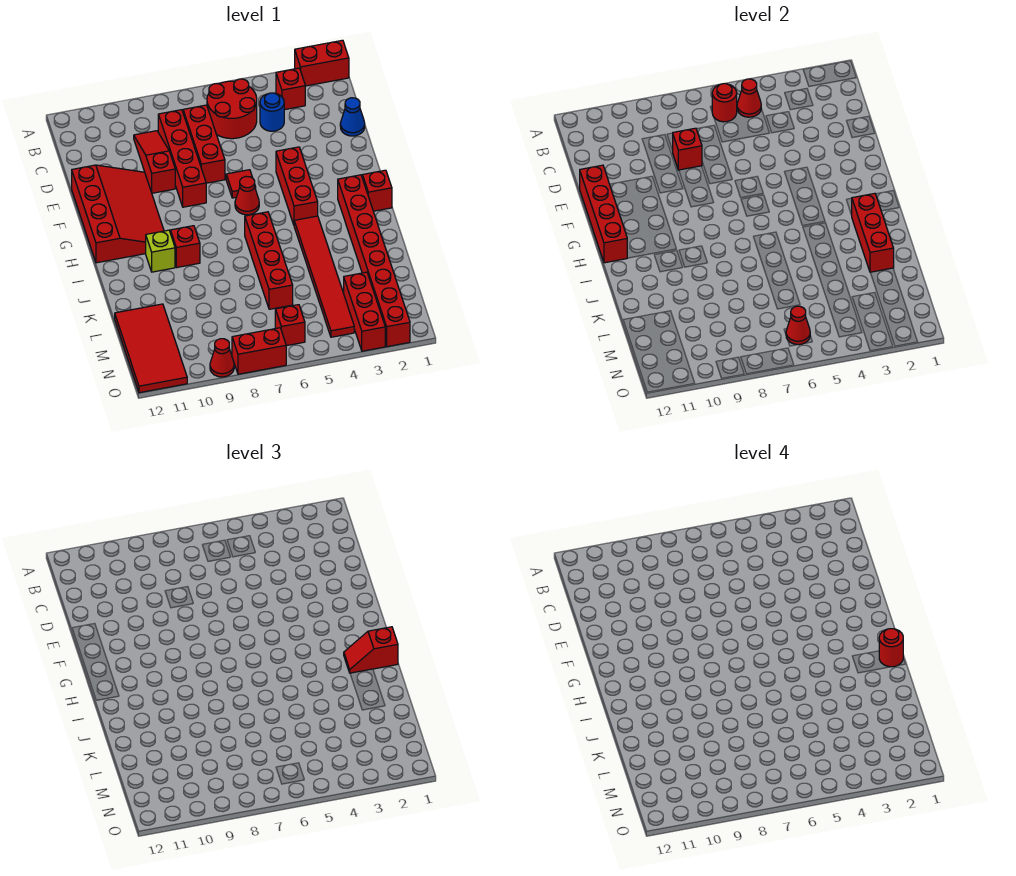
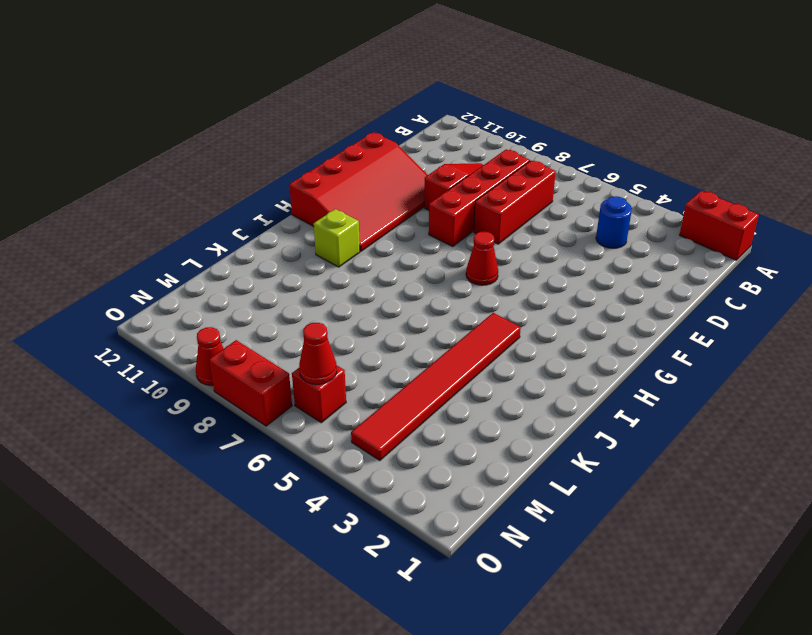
none -> red brick B3 level 1
none -> red round brick B5:C6 level 1
none -> blue cone D1 level 1
none -> red brick F4:H4 level 1

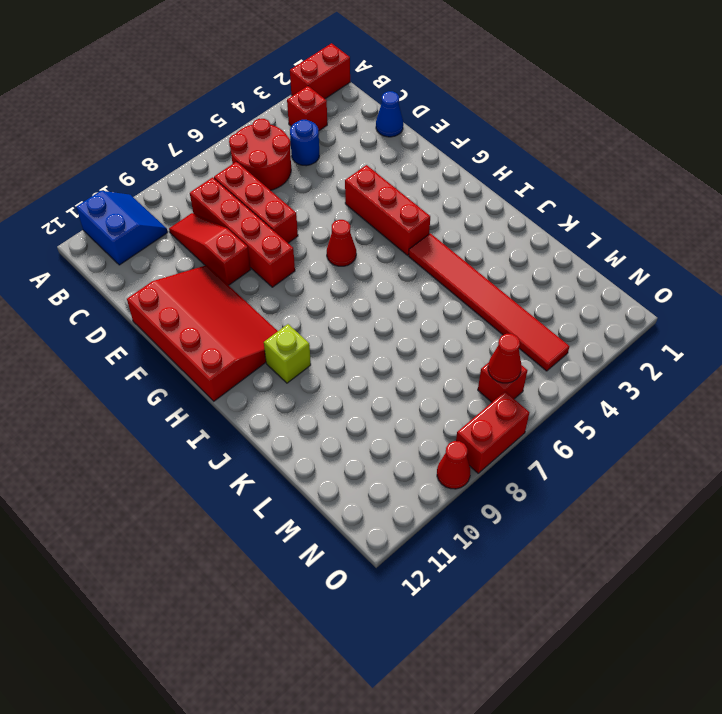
blue slope A10:B11 level 1 top 11 -> none
none -> red tile F6 level 1
none -> red brick H1 level 1
none -> red brick H2:O2 level 1
none -> red brick I6:L6 level 1

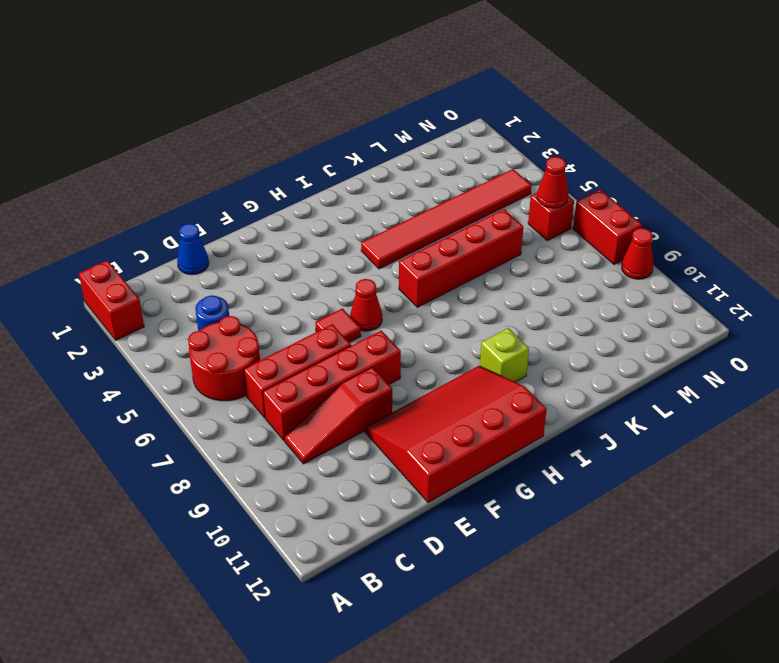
none -> red brick B3 level 1
none -> red brick F4:H4 level 1
none -> red brick H1 level 1
none -> red brick H2:O2 level 1

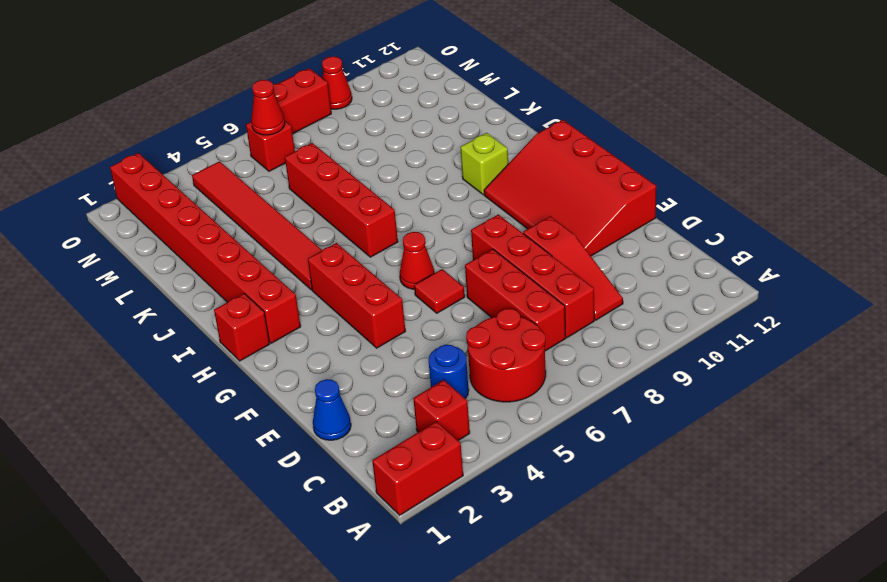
none -> red brick I9 level 1
none -> red tile L11:O12 level 1
none -> red brick M3:O3 level 1
none -> red cone B5 level 2

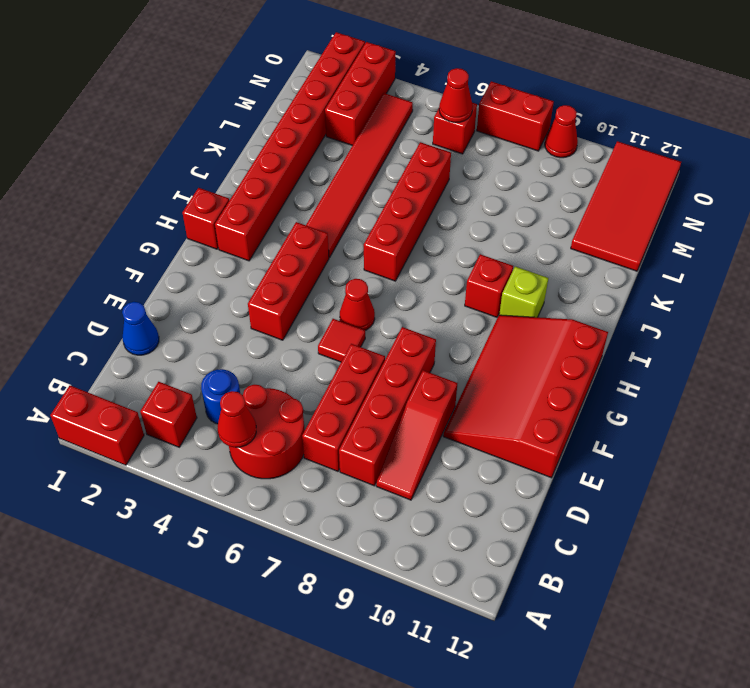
none -> red round brick B6 level 2
none -> red brick D8 level 2
none -> red brick E12:H12 level 2
none -> red brick I2:K2 level 2

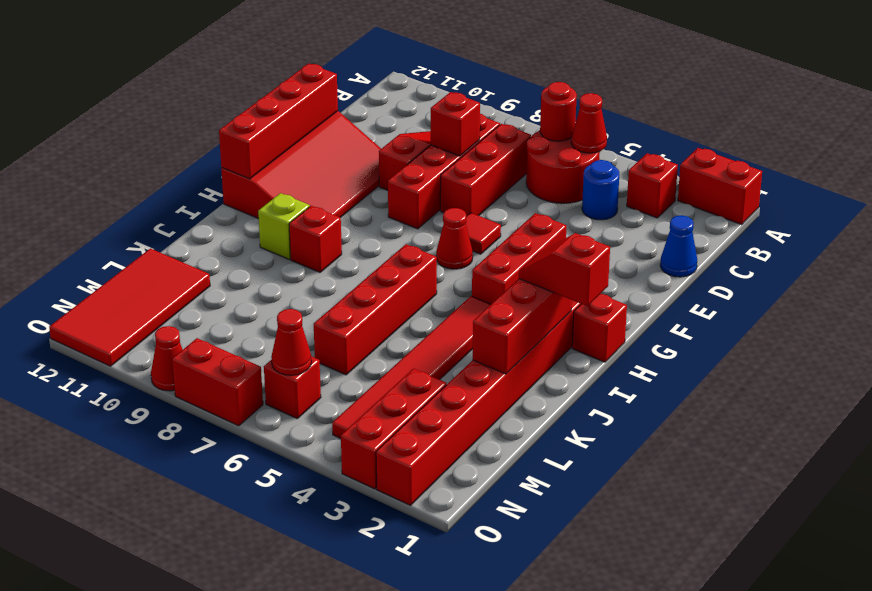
none -> red round brick I1 level 4

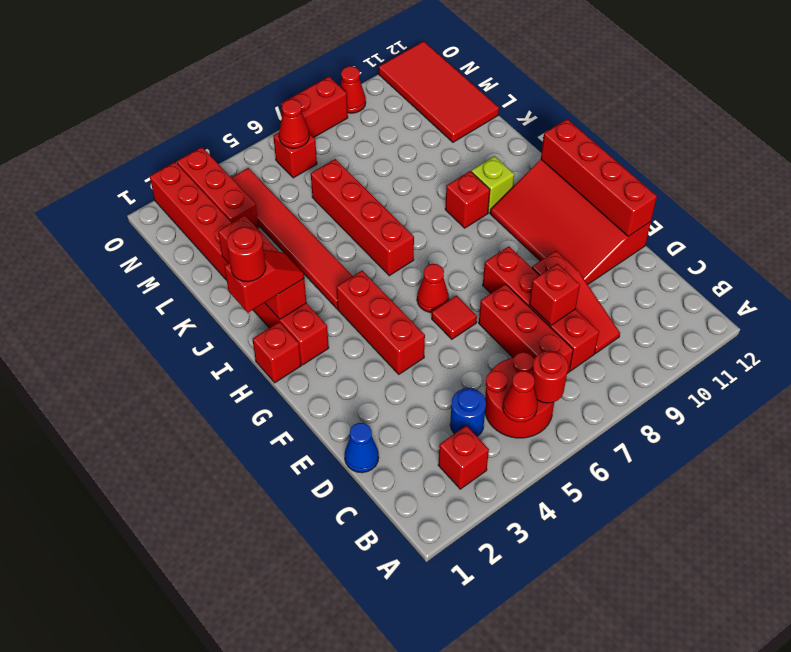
none -> red brick A1:A2 level 1

